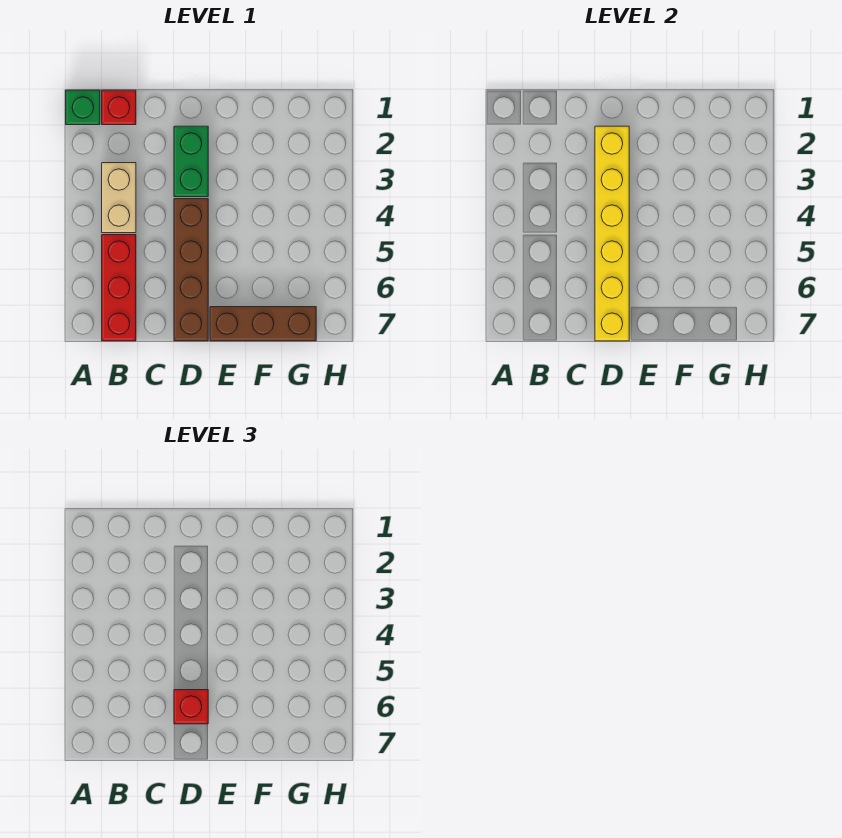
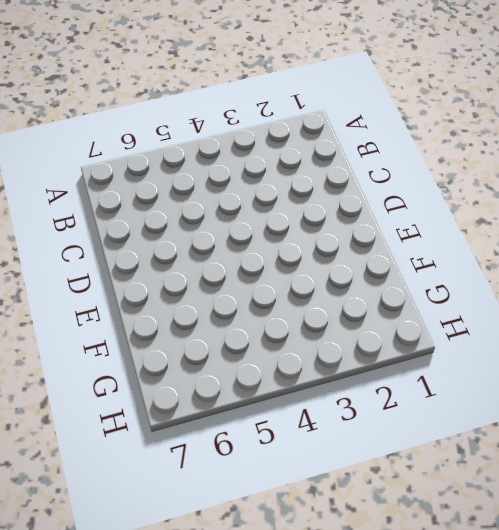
none -> green brick A1 level 1
none -> red brick B1 level 1

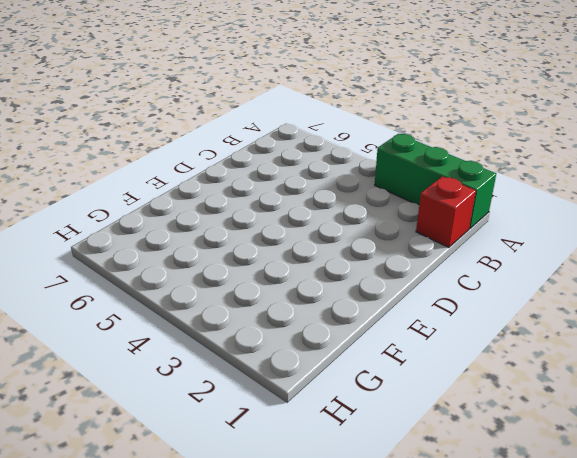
green brick A1:A3 level 1 -> green brick A1 level 1
none -> tan brick B3:B4 level 1
none -> red brick B5:B7 level 1

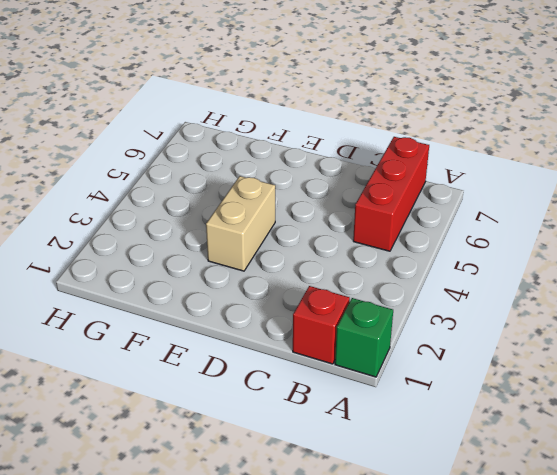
tan brick E3:E4 level 1 -> tan brick B3:B4 level 1
none -> green brick D2:D3 level 1
none -> brown brick D4:D7 level 1

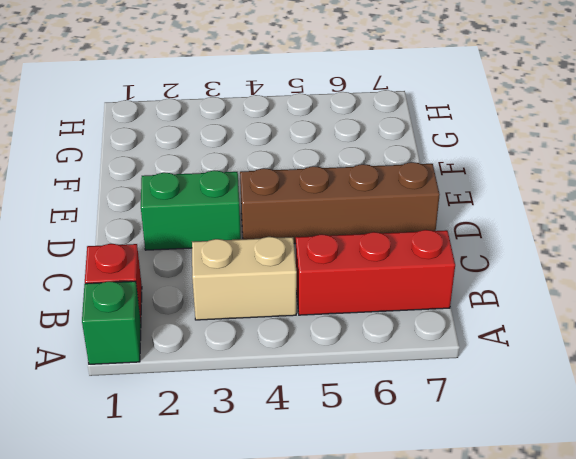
none -> brown brick E7:G7 level 1
none -> yellow brick D2:D7 level 2

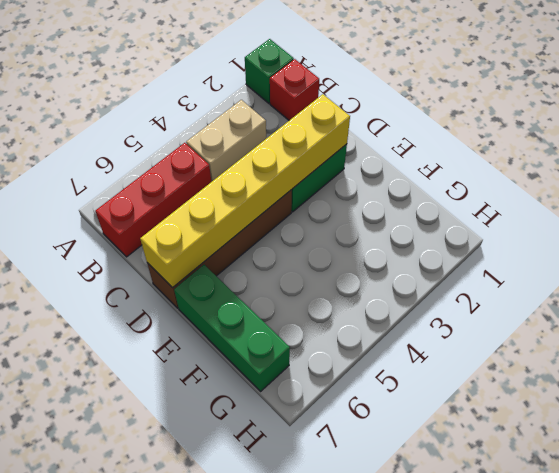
green brick E7:G7 level 1 -> brown brick E7:G7 level 1
none -> red brick D6 level 3

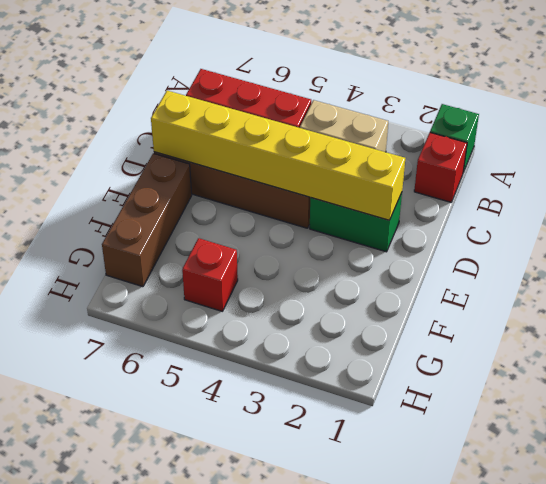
red brick G5 level 1 -> red brick D6 level 3

